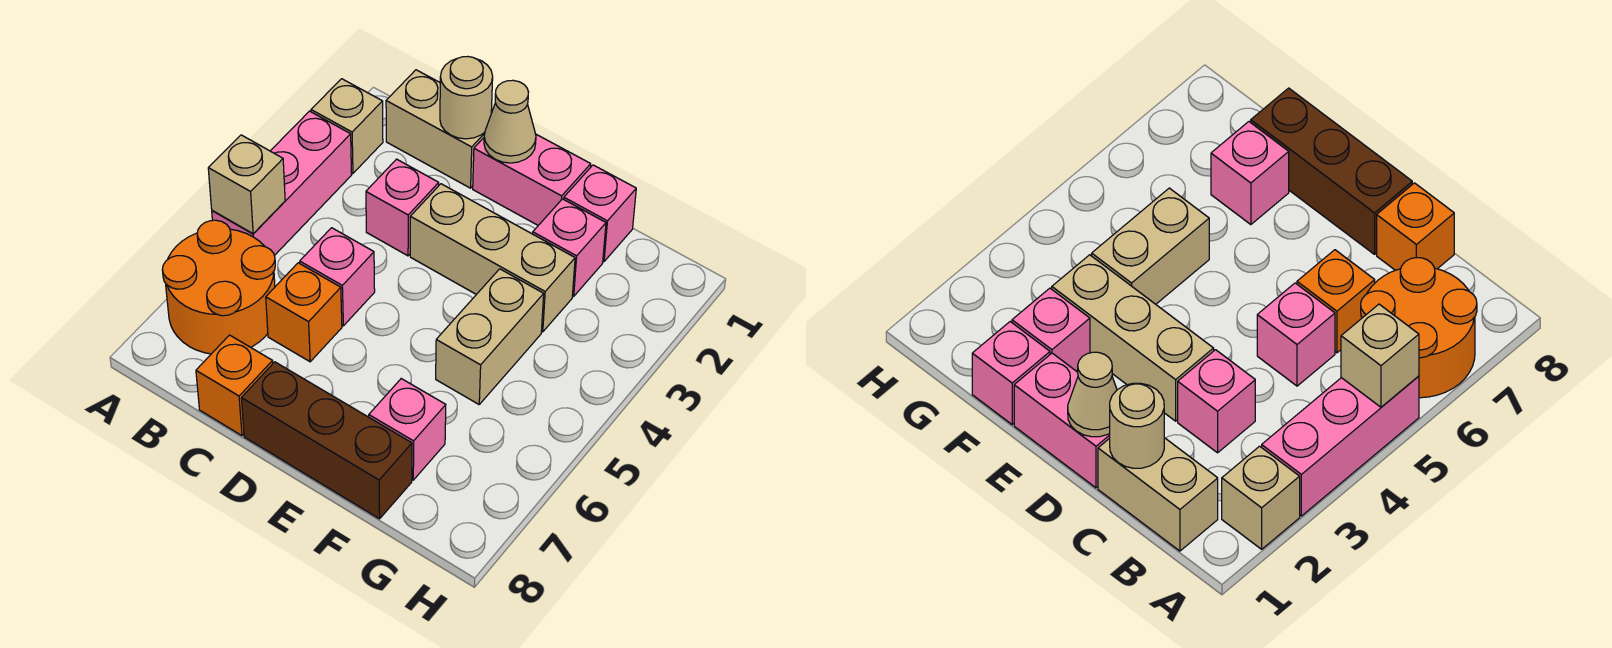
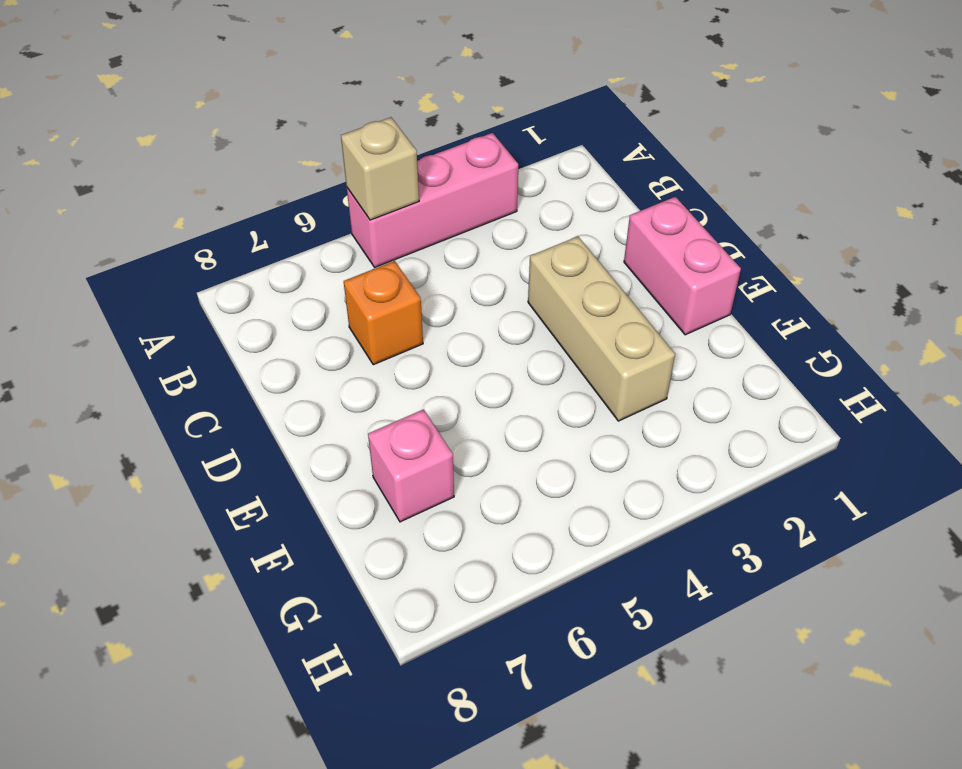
none -> tan brick A2 level 1
none -> orange round brick A6:B7 level 1
none -> tan brick B1:C1 level 1

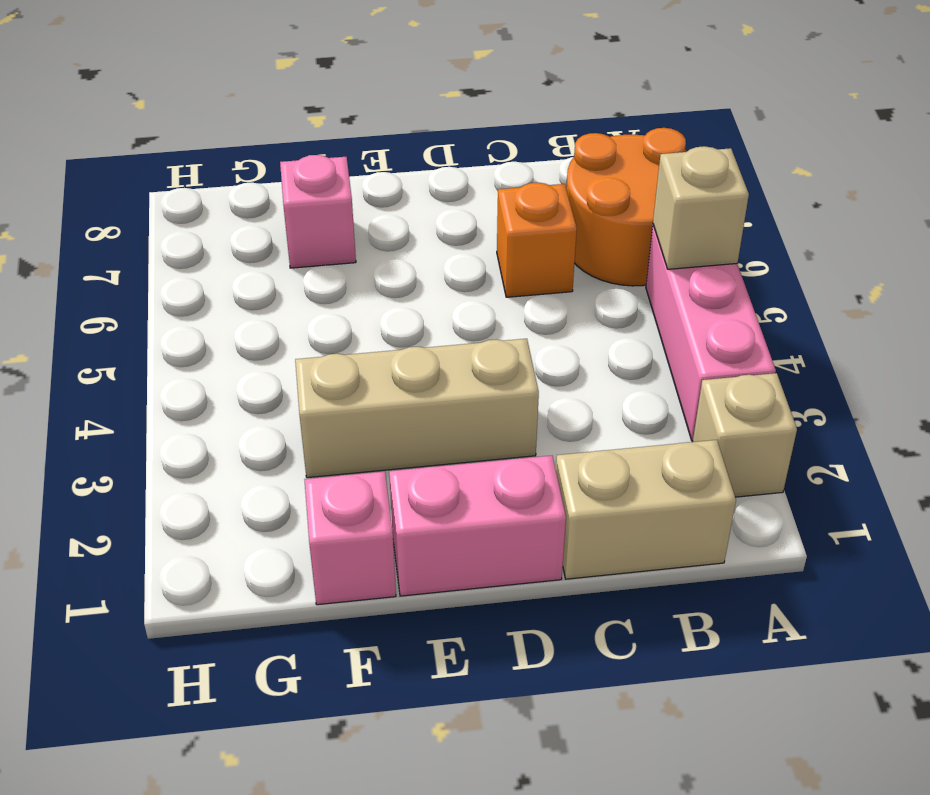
none -> pink brick C3 level 1
none -> pink brick C5 level 1
none -> orange brick C8 level 1

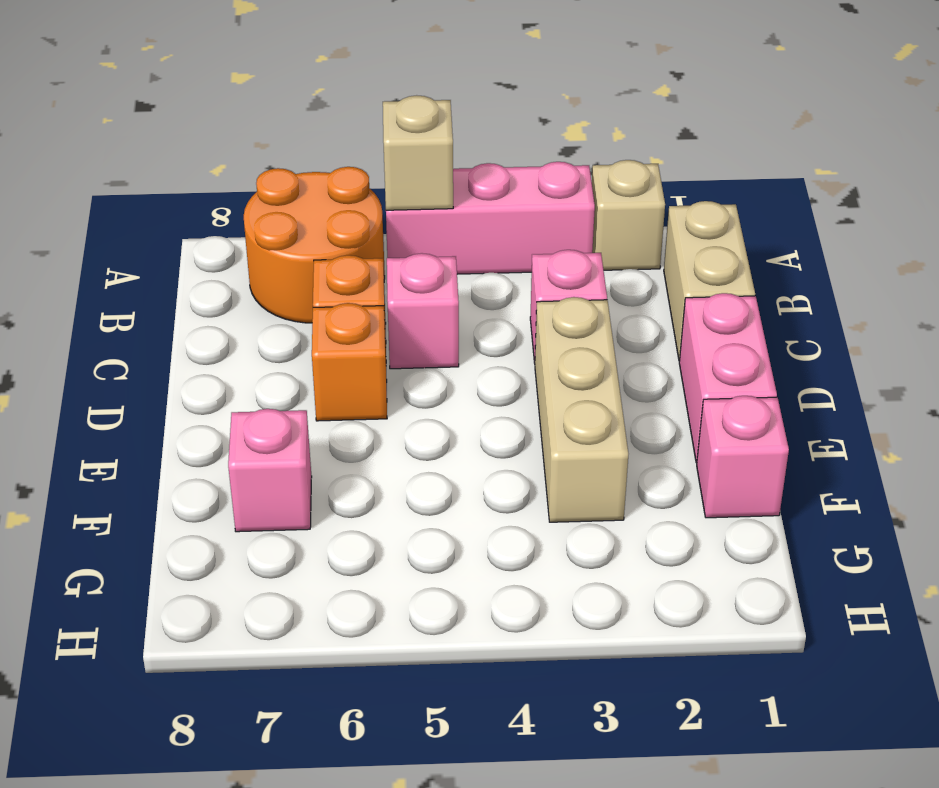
orange brick D6 level 1 -> orange brick C8 level 1
none -> brown brick D8:F8 level 1
none -> pink brick F2 level 1
none -> tan brick F4:F5 level 1

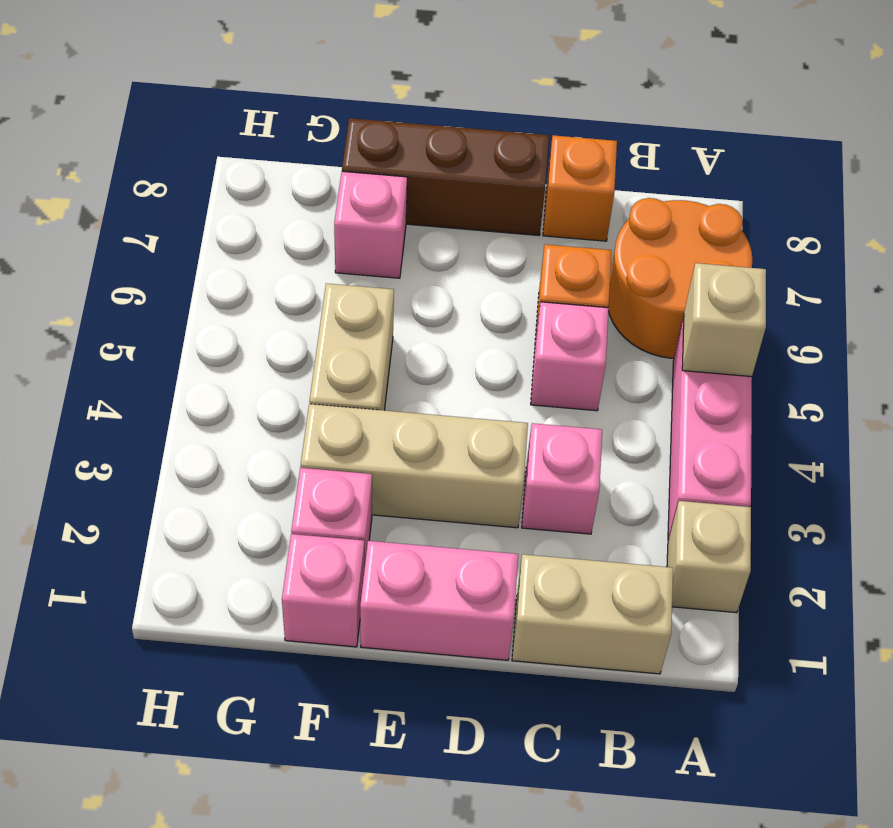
none -> tan round brick C1 level 2
none -> tan cone D1 level 2

